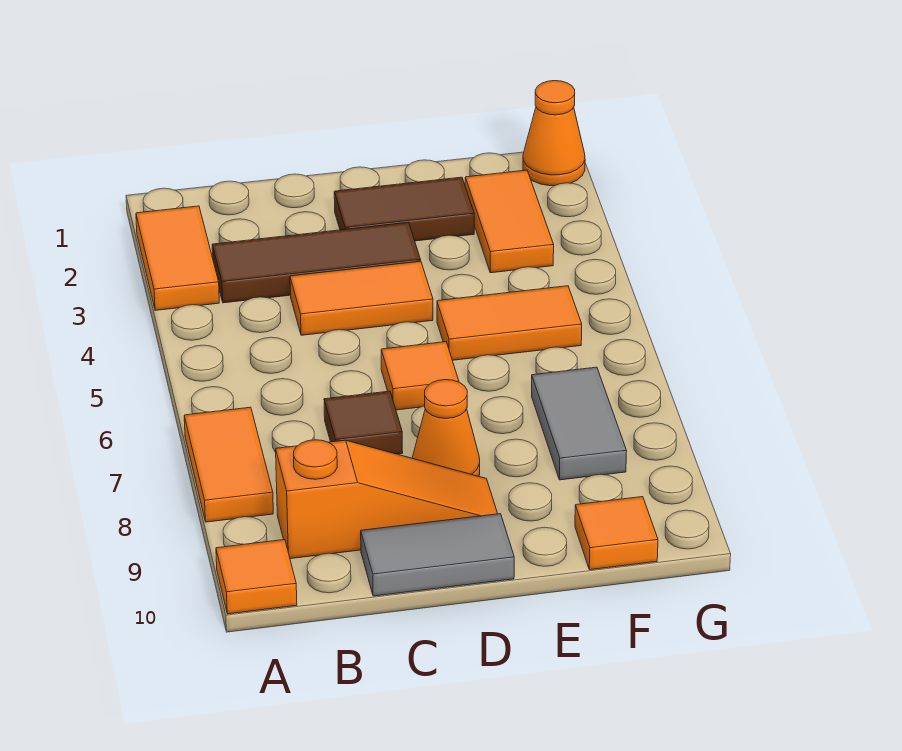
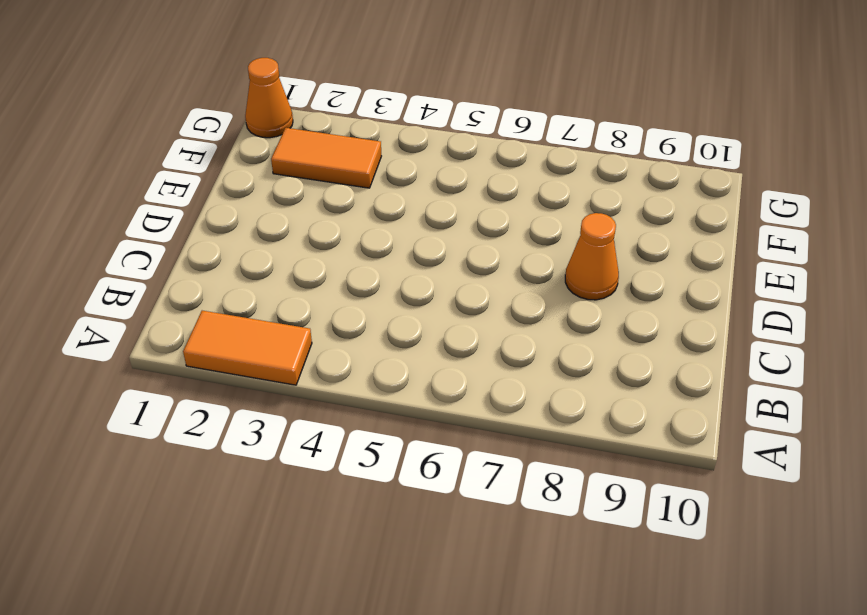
none -> orange tile A7:A8 level 1
none -> orange tile A10 level 1
none -> brown tile B3:D3 level 1

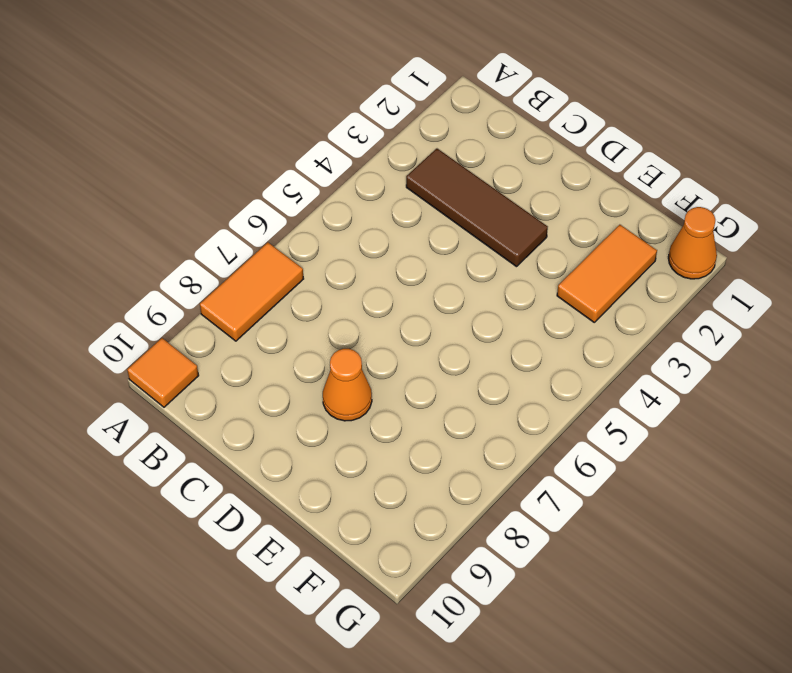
none -> orange tile A2:A3 level 1
none -> orange slope B9:D9 level 1 top B
none -> orange tile C4:D4 level 1

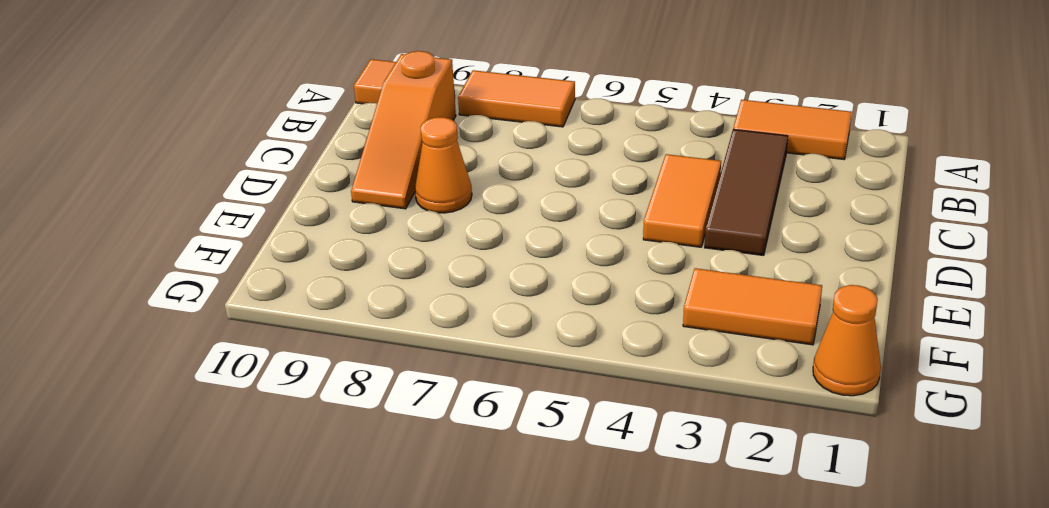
none -> brown tile C7 level 1
none -> grey tile C10:D10 level 1
none -> brown tile D2:E2 level 1

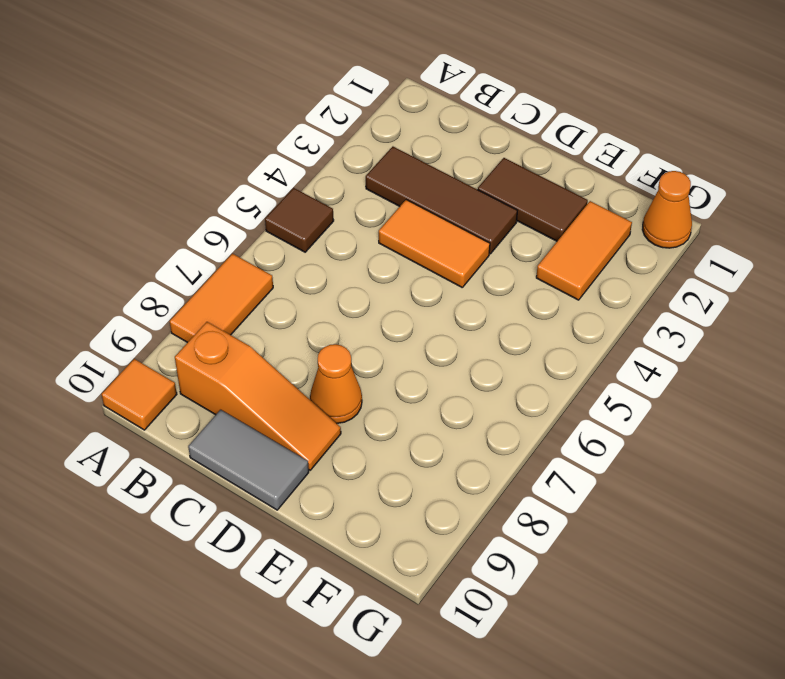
brown tile A5 level 1 -> brown tile C7 level 1
none -> orange tile A2:A3 level 1
none -> orange tile D6 level 1
none -> orange tile E5:F5 level 1

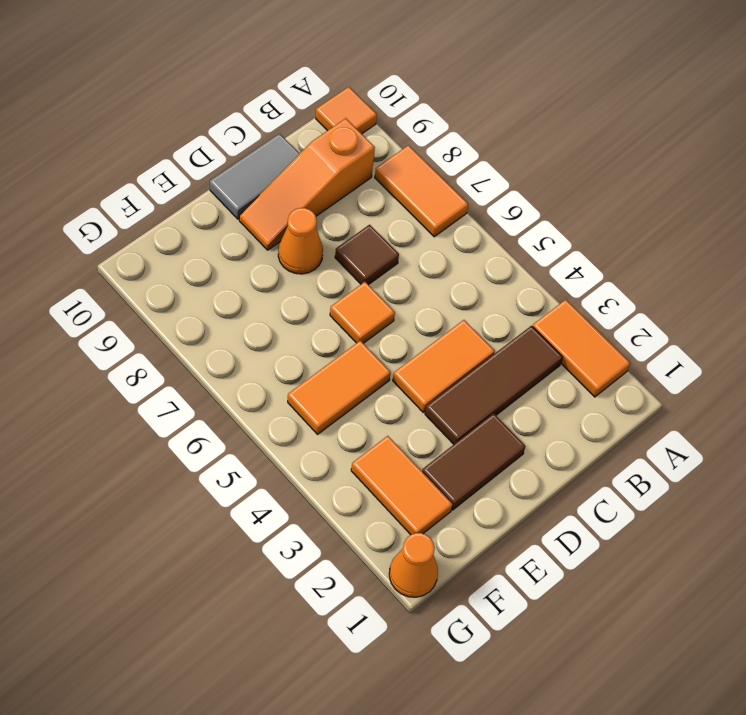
none -> grey tile F7:F8 level 1
none -> orange tile F10 level 1

